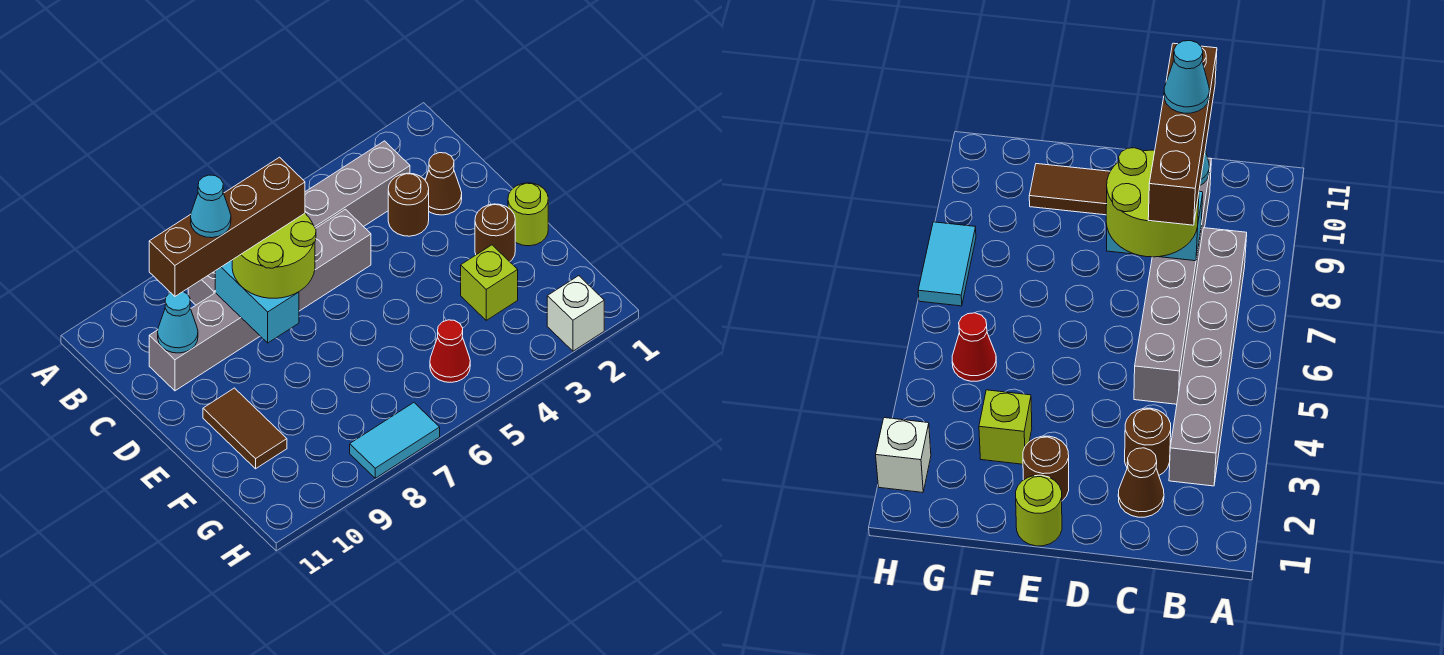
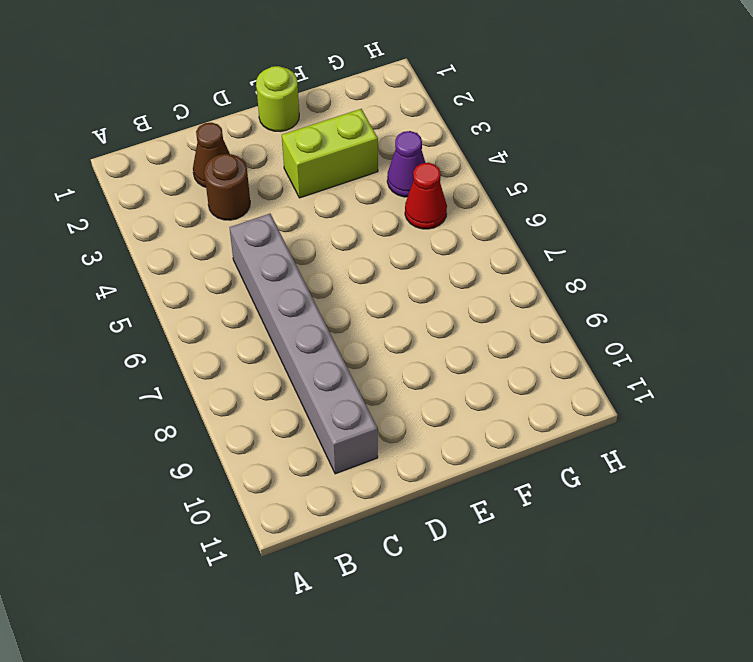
lime brick E3:F3 level 1 -> lime brick F3 level 1
purple cone G4 level 1 -> none
none -> grey brick B3:B8 level 1
none -> brown round brick E2 level 1
none -> brown tile E10:F10 level 1

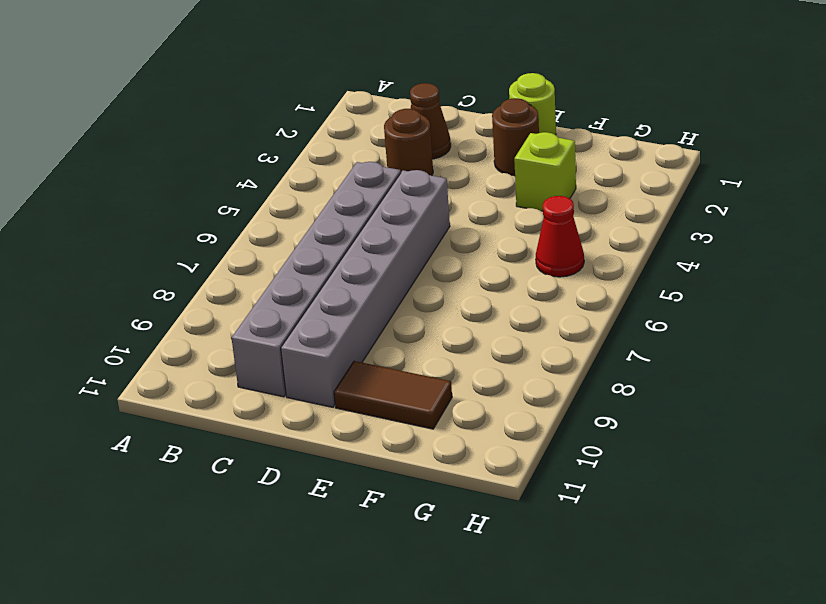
grey brick D5:D10 level 1 -> grey brick B3:B8 level 1
none -> white brick H2 level 1
none -> cyan tile H7:H8 level 1
none -> cyan brick C8:D8 level 2

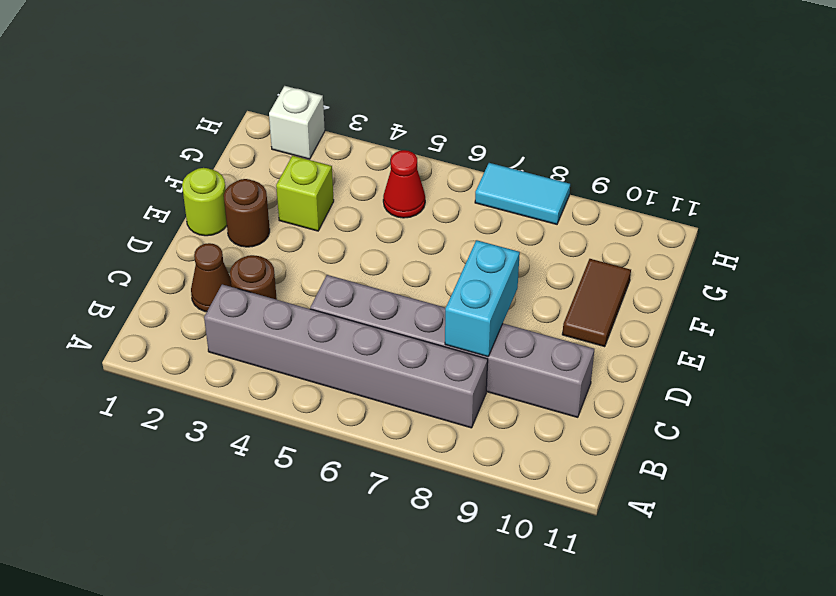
none -> cyan cone C10 level 2
none -> lime round brick C7:D8 level 3
none -> brown brick C7:C10 level 4

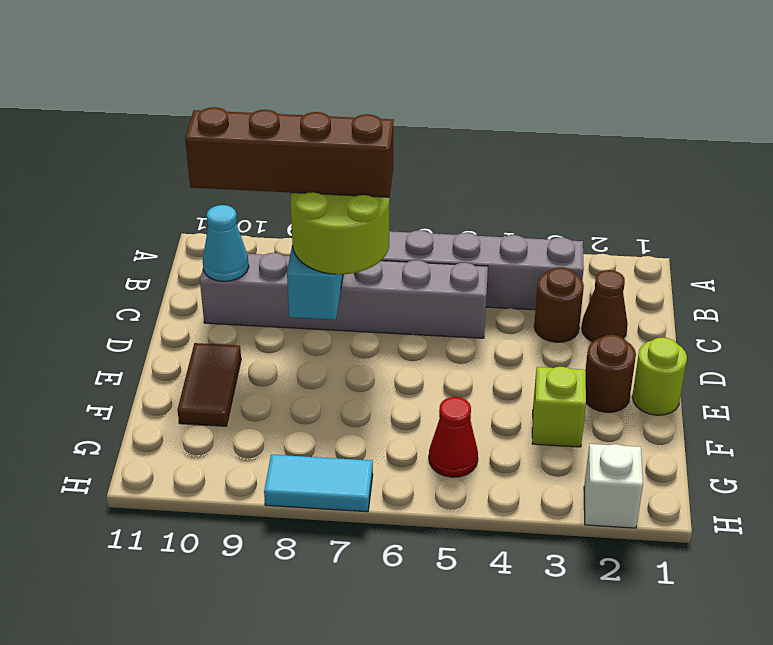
none -> cyan cone C9 level 5

